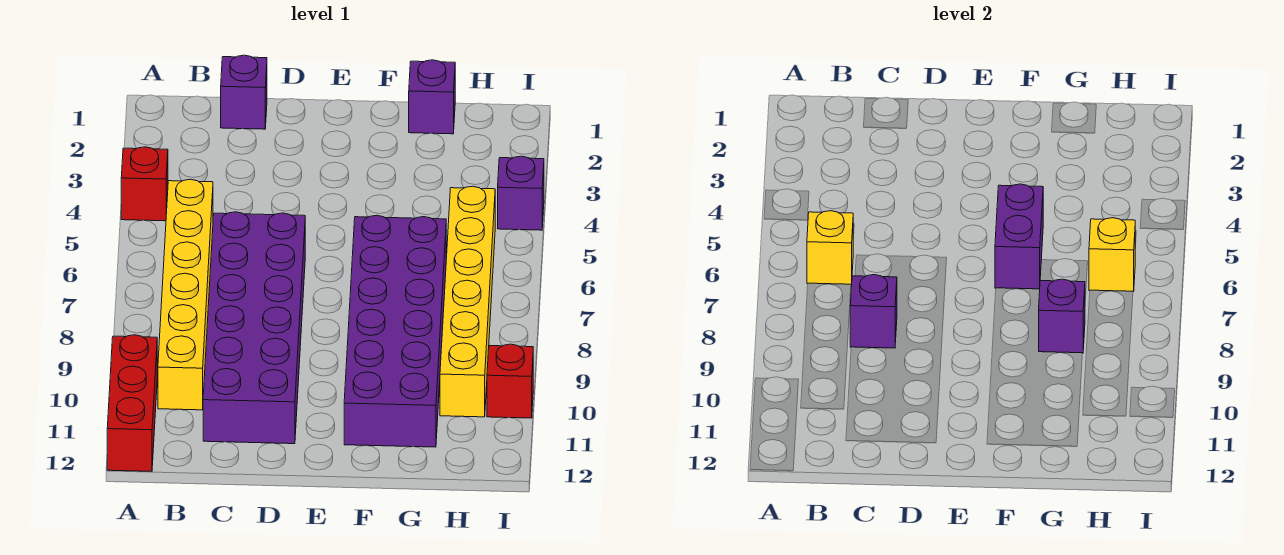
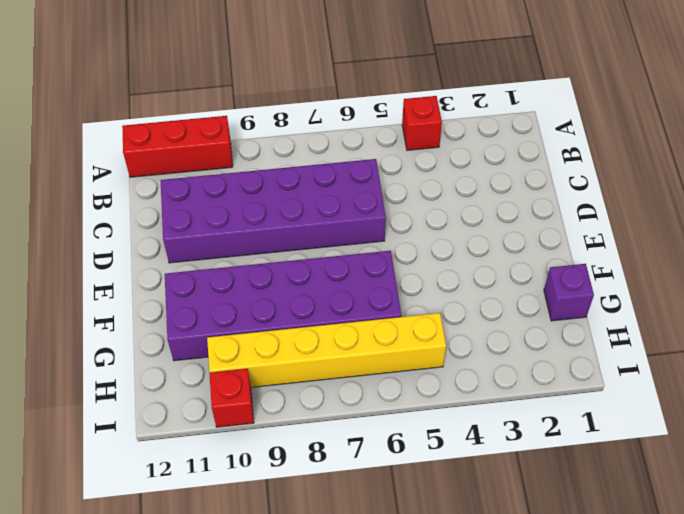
none -> yellow brick B5:B10 level 1
none -> purple brick C1 level 1
none -> purple brick I4 level 1

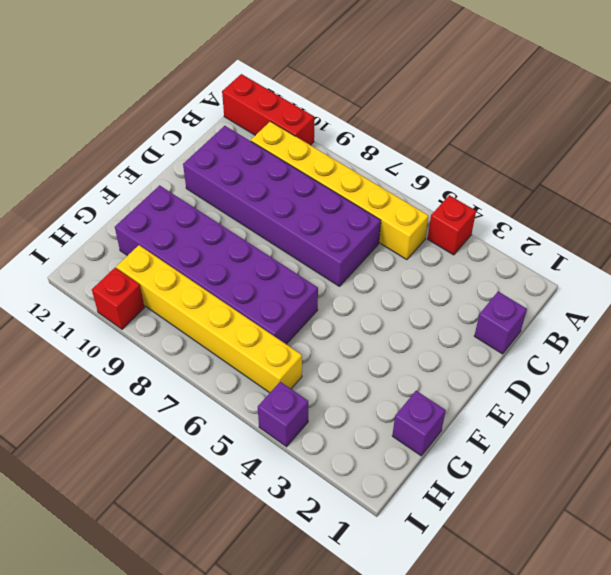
none -> yellow brick B6 level 2
none -> purple brick C8 level 2
none -> purple brick F5:F6 level 2

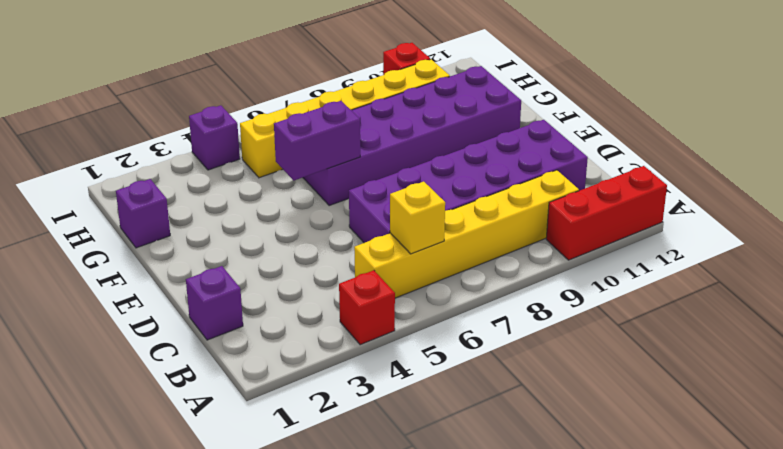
none -> purple brick C8 level 2
none -> purple brick G8 level 2
none -> yellow brick H6 level 2

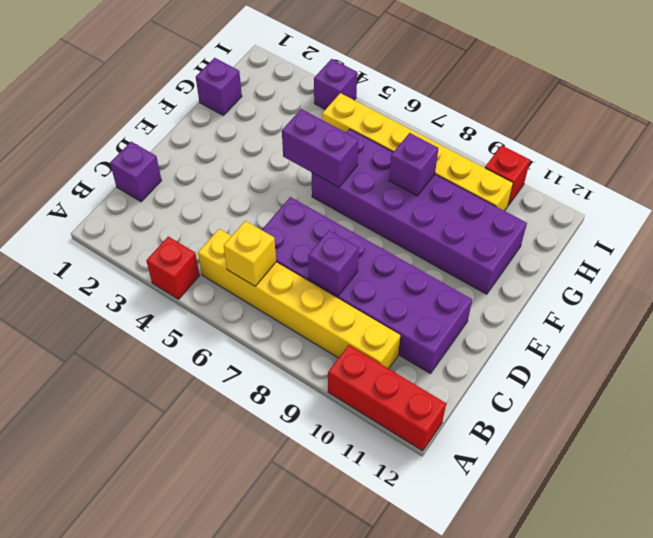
none -> yellow brick H6 level 2

